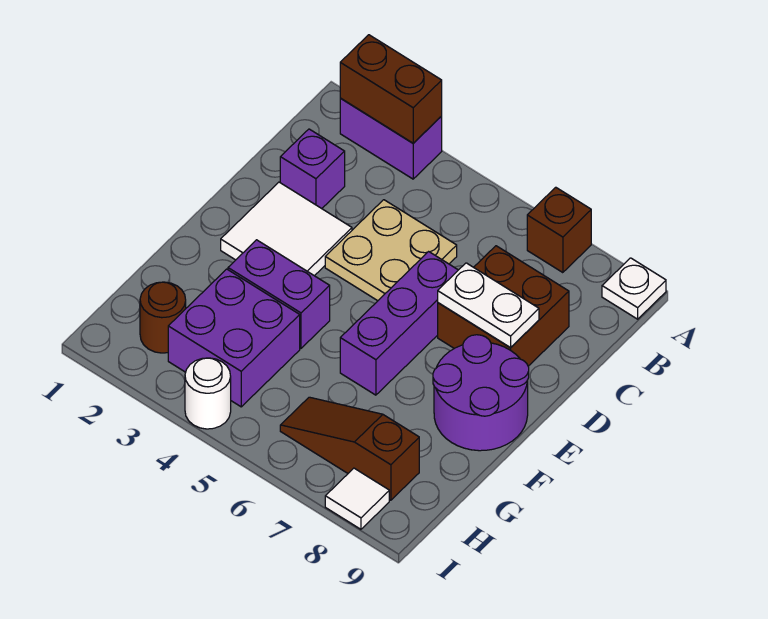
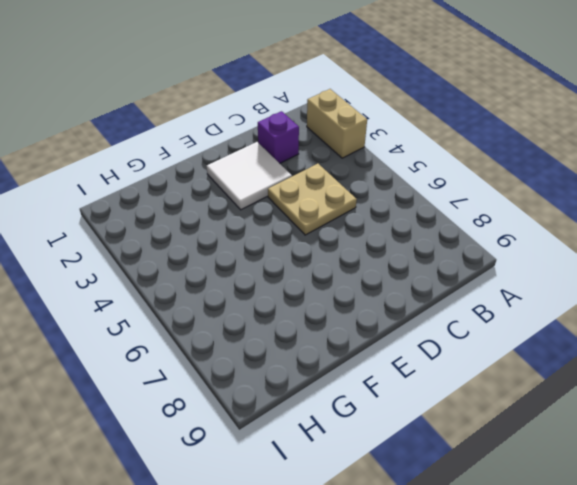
tan brick A2:A3 level 1 -> purple brick A2:A3 level 1
none -> brown brick A7 level 1
none -> white plate A9 level 1
none -> brown brick C7:D8 level 1

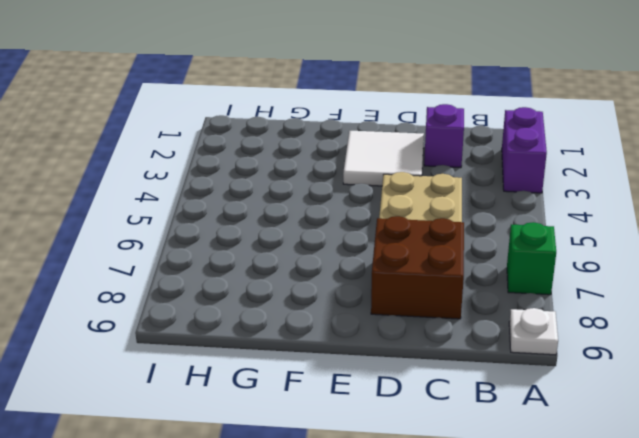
green brick A7 level 1 -> brown brick A7 level 1
none -> purple brick D6:F6 level 1
none -> purple round brick E8:F9 level 1
none -> purple brick F3:F4 level 1

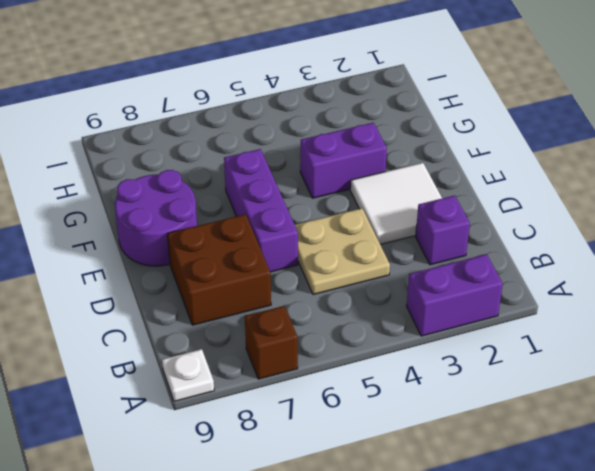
none -> purple brick G3:H4 level 1
none -> brown round brick H2 level 1
none -> brown slope H6:H8 level 1 top 8

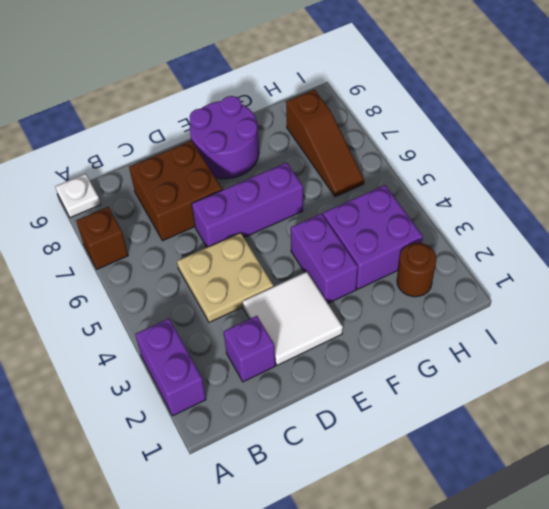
none -> white round brick I4 level 1
none -> white tile I8 level 1
none -> brown brick A2:A3 level 2

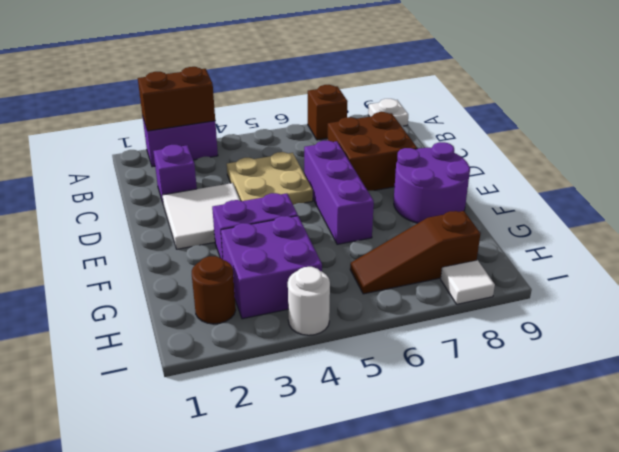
none -> white plate D7:D8 level 2

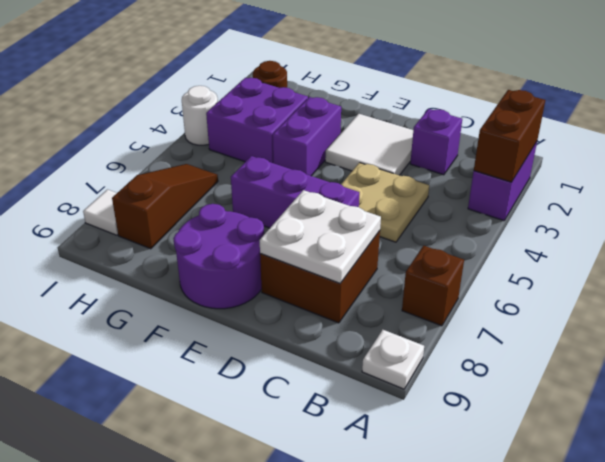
white plate C7:D8 level 2 -> white plate D7:D8 level 2

